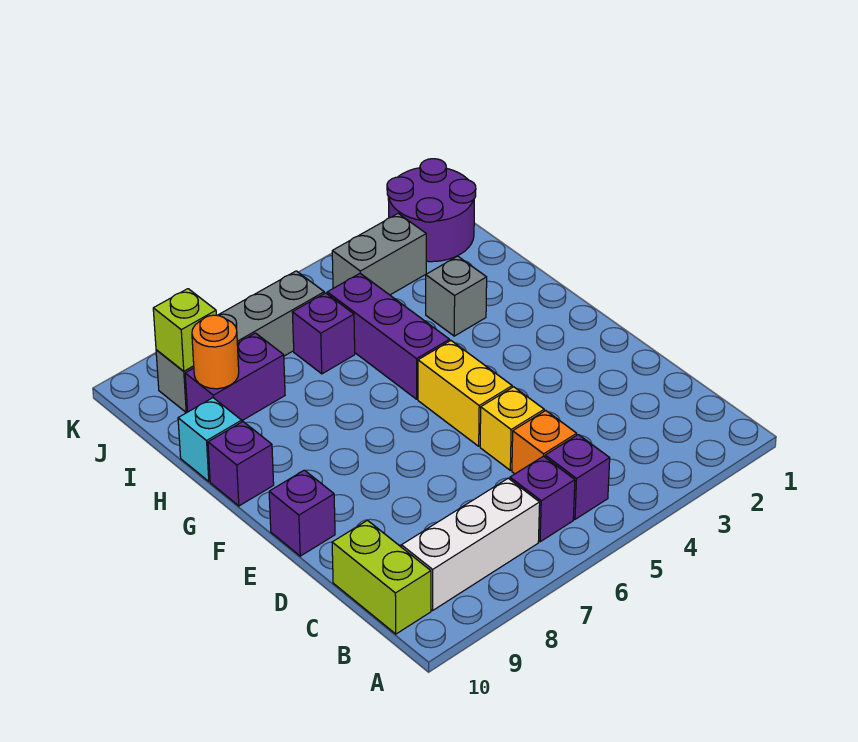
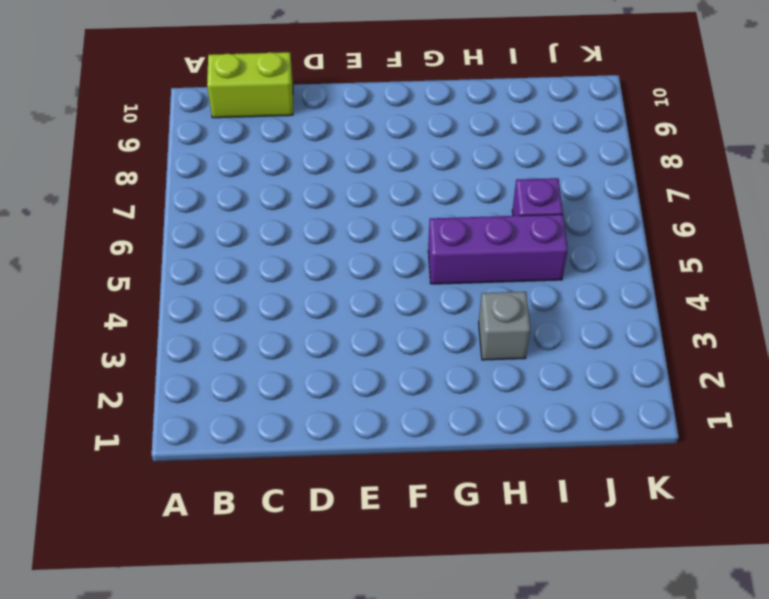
none -> purple brick B5 level 1
none -> purple brick B6 level 1
none -> white brick B7:B9 level 1

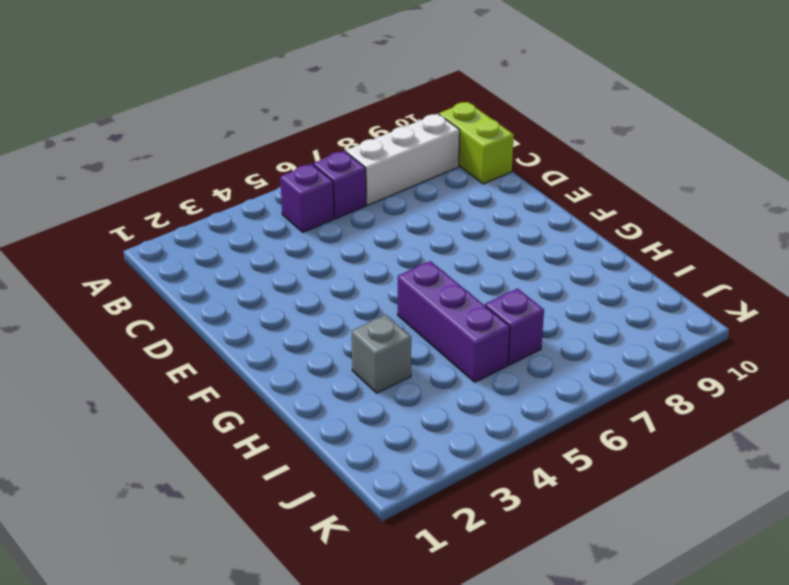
none -> orange brick C5 level 1
none -> yellow brick D5 level 1
none -> yellow brick E5:F5 level 1

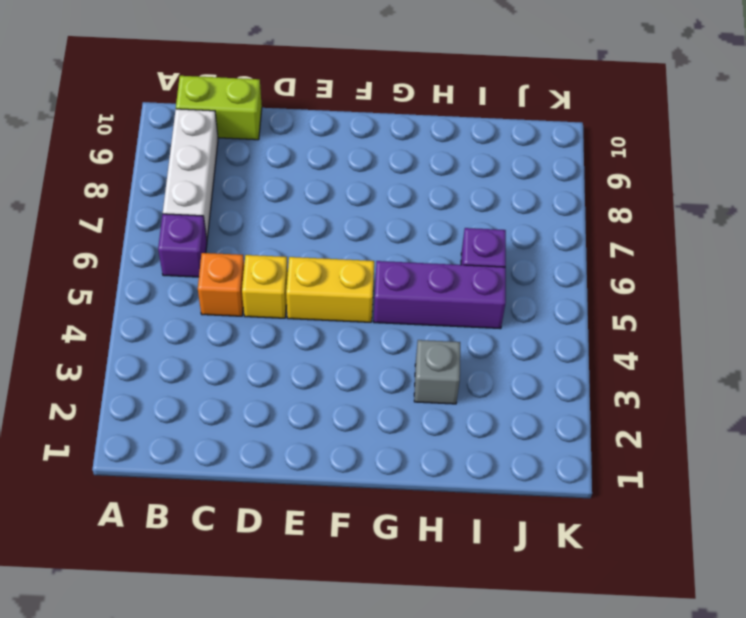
none -> purple brick B5 level 1
none -> purple brick E10 level 1
none -> purple brick G10 level 1

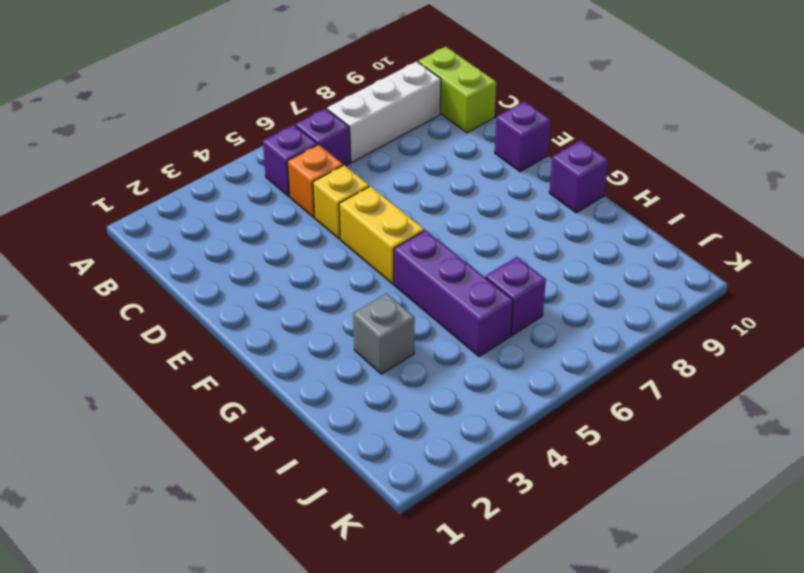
none -> cyan brick H10 level 1
none -> purple brick I8:I9 level 1
none -> purple round brick J1:K2 level 1

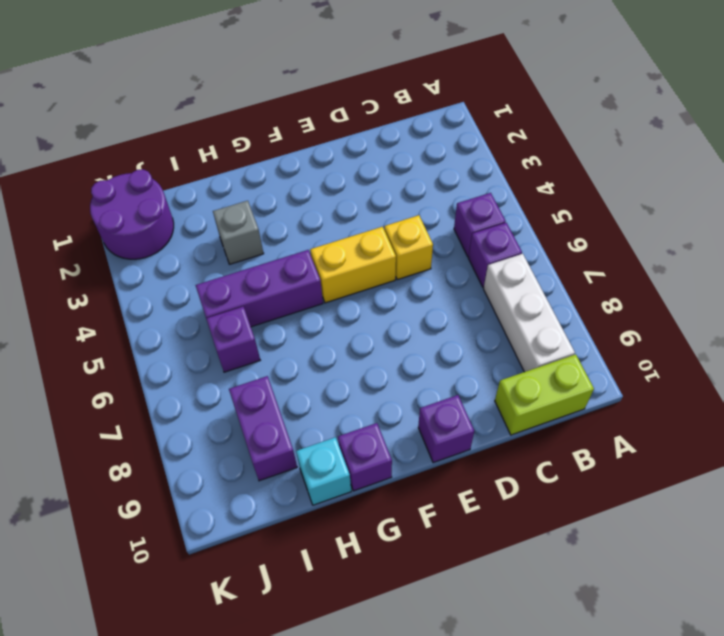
none -> orange brick C5 level 1
none -> grey brick J3:J4 level 1
none -> grey brick J6:J9 level 1

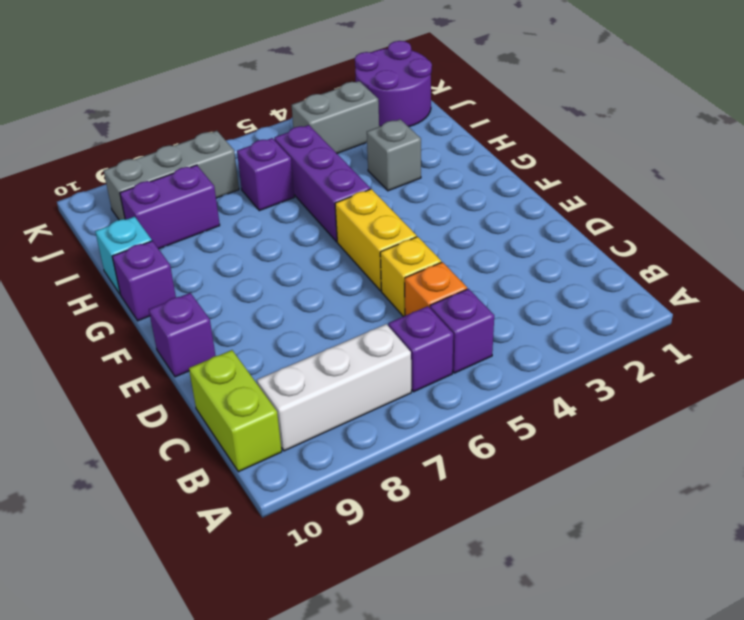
grey brick J7:J9 level 1 -> grey brick J6:J9 level 1
none -> orange round brick I9 level 2
none -> lime brick J9 level 2

